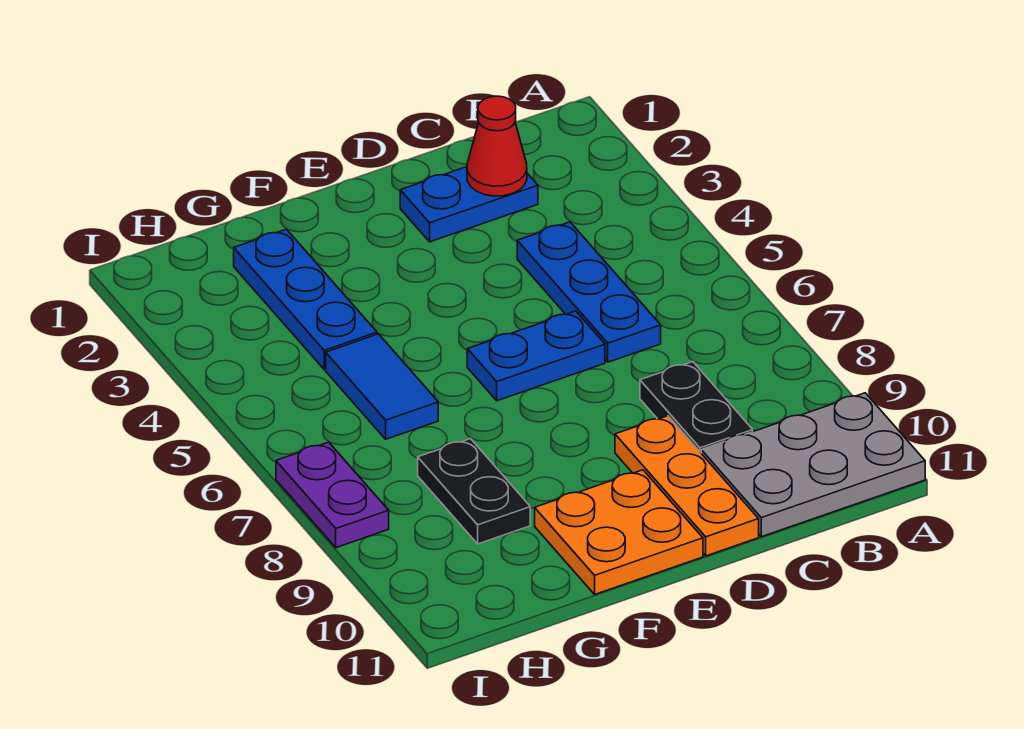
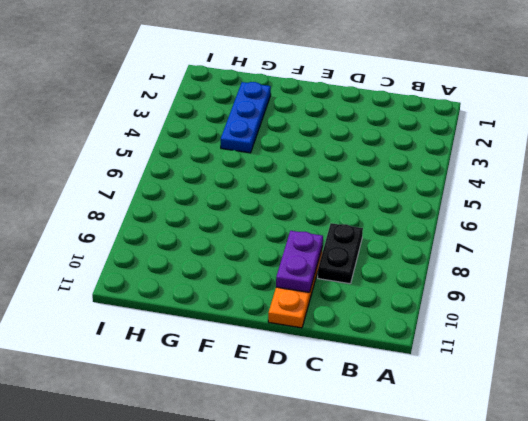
purple plate D9:D10 level 2 -> purple plate I7:I8 level 1
none -> grey plate A10:C11 level 1
none -> blue plate C2:D2 level 1
none -> blue plate C4:C6 level 1

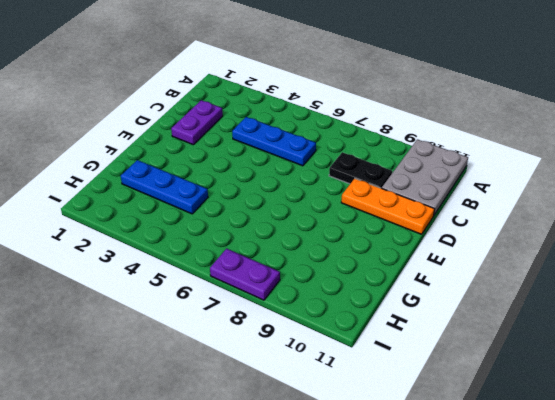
purple plate C2:D2 level 1 -> blue plate C2:D2 level 1
none -> blue plate D6:E6 level 1
none -> orange plate E10:F11 level 1
none -> blue tile G5:G6 level 1

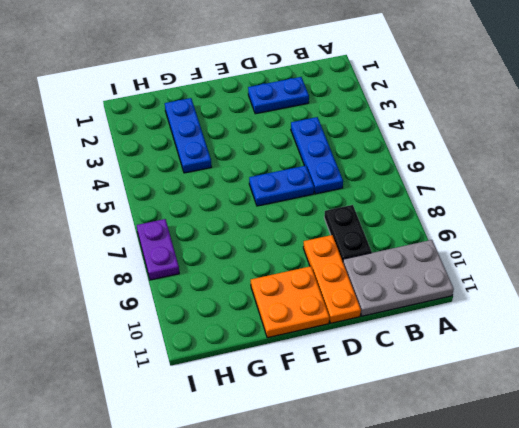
none -> blue tile G5:G6 level 1
none -> black plate G8:G9 level 1
none -> red cone C2 level 2

